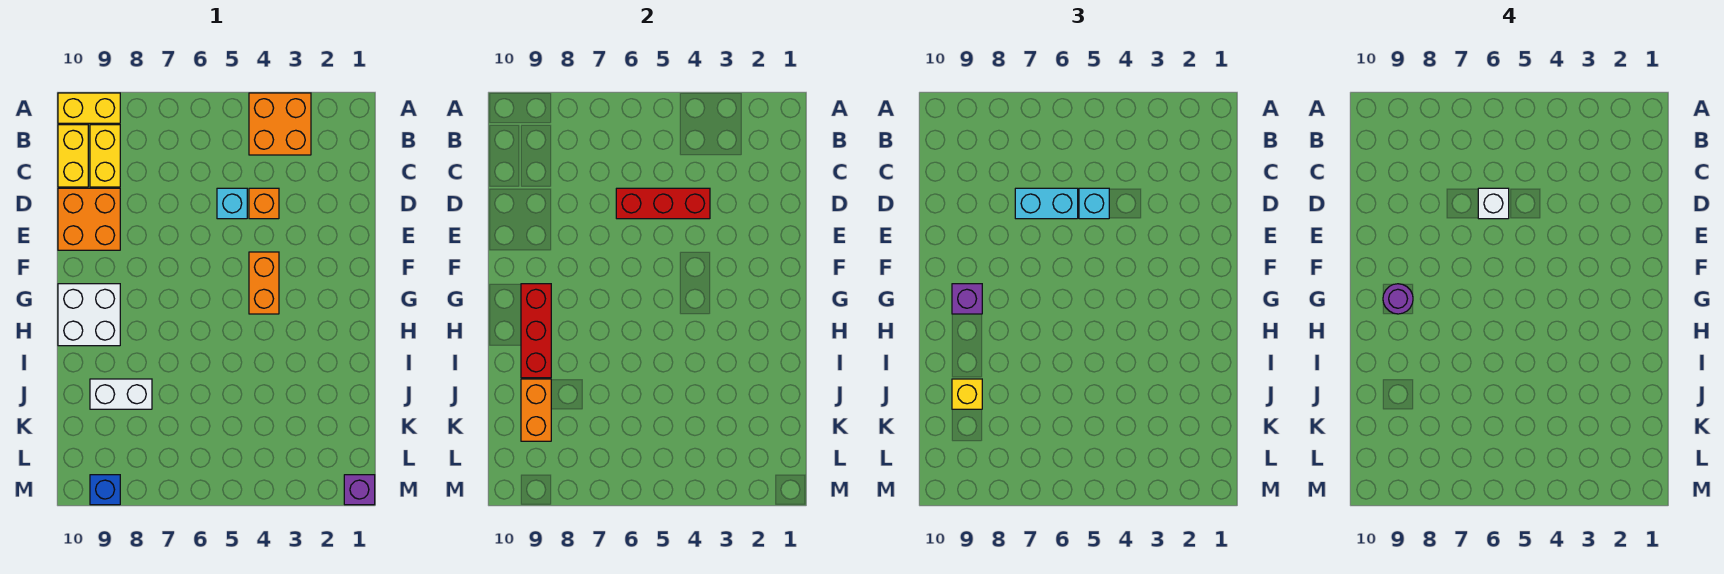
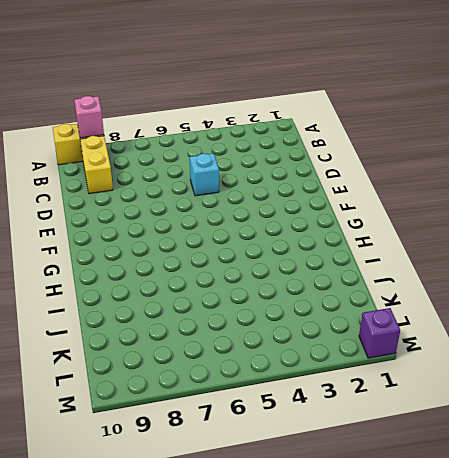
pink brick A9 level 2 -> none
none -> orange brick A3:B4 level 1
none -> yellow brick B10:C10 level 1
none -> orange brick D4 level 1

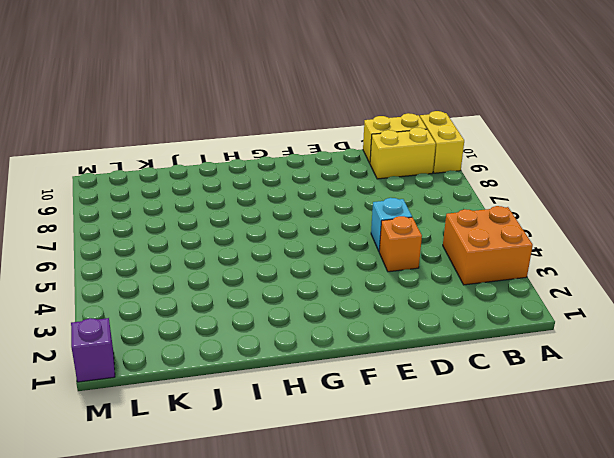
none -> orange brick D9:E10 level 1
none -> orange brick F4:G4 level 1
none -> white brick G9:H10 level 1

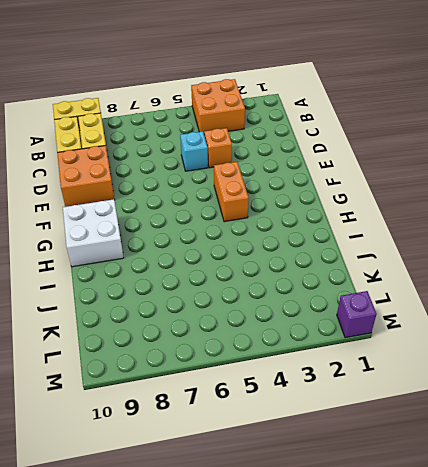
none -> white brick J8:J9 level 1
none -> blue brick M9 level 1
none -> red brick D4:D6 level 2

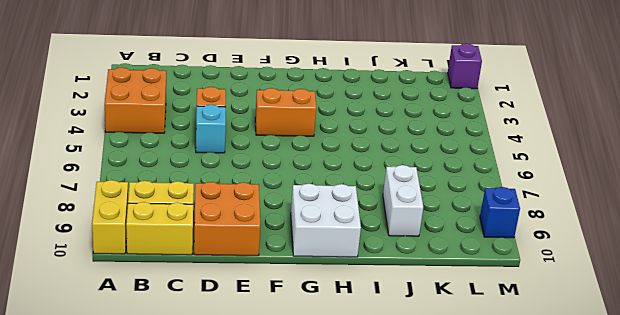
none -> red brick D4:D6 level 2
none -> red brick G9:I9 level 2
none -> orange brick J9:K9 level 2

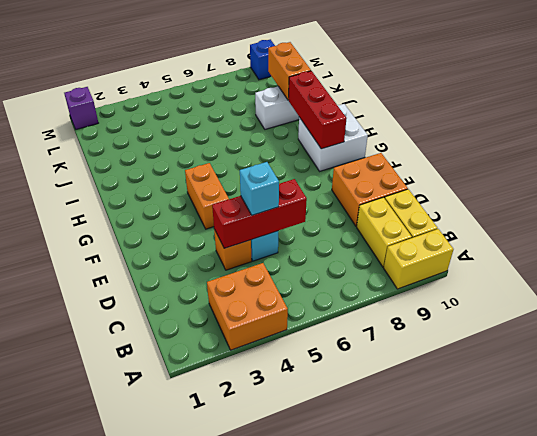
none -> cyan brick D6:D7 level 3
none -> purple brick G9 level 3
none -> yellow brick J9 level 3

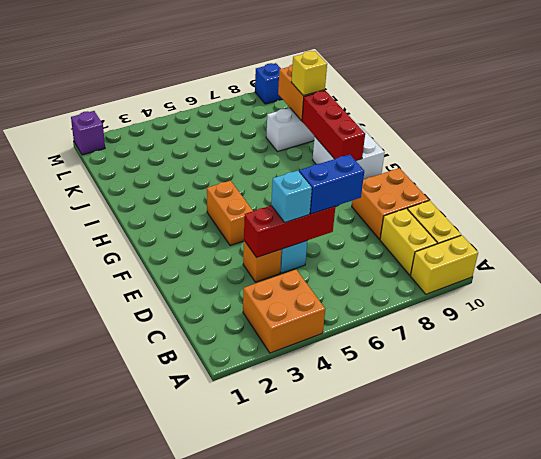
blue brick D6:D7 level 3 -> cyan brick D6:D7 level 3
none -> purple brick G9 level 3
none -> white brick D6 level 4
none -> purple round brick G9 level 4

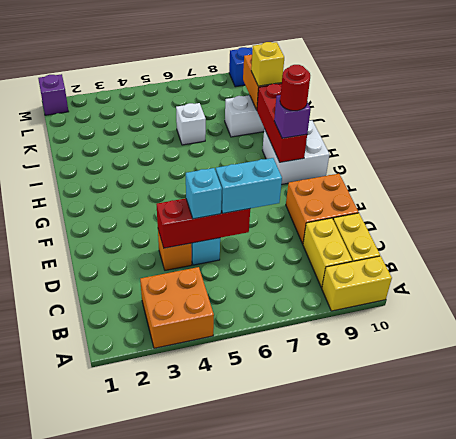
red round brick G9 level 4 -> purple round brick G9 level 4
white brick J6 level 1 -> white brick D6 level 4
none -> orange brick F4:G4 level 1

